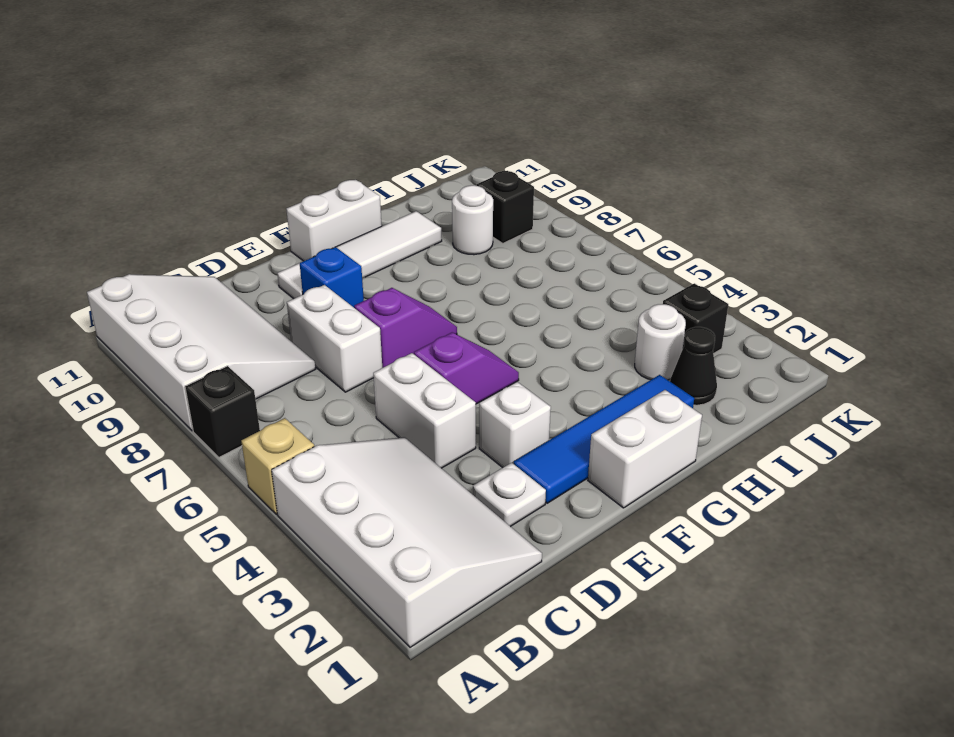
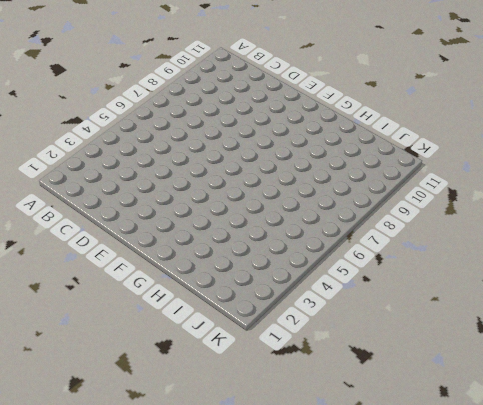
none -> white slope A1:C4 level 1 top A
none -> tan brick A5 level 1
none -> black brick A7 level 1

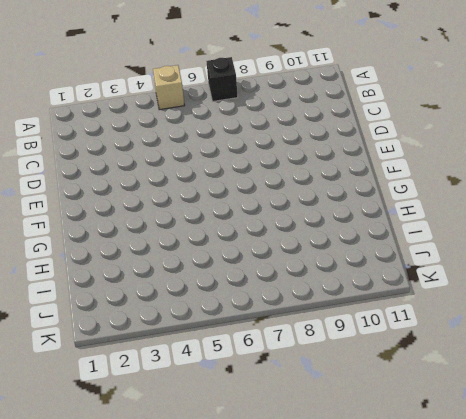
none -> white slope A1:C4 level 1 top A
none -> white slope A8:C11 level 1 top A
none -> white plate D2 level 1

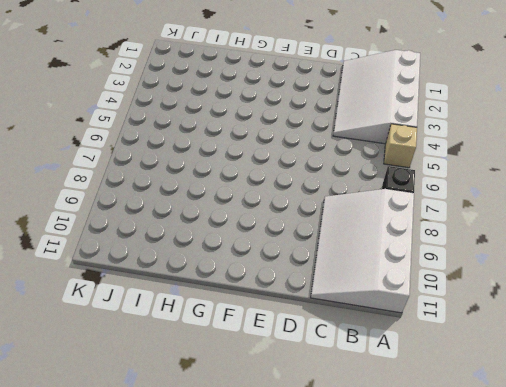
none -> white plate D2 level 1
none -> white brick D4:D5 level 1
none -> white brick D7:D8 level 1

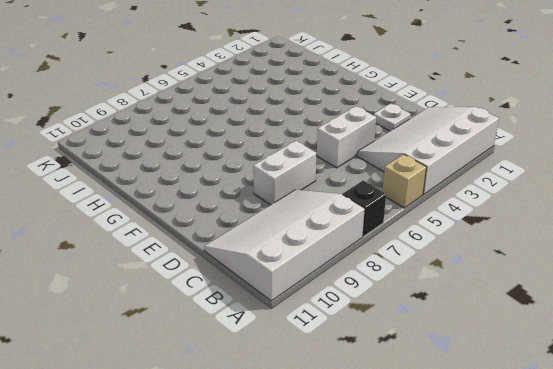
none -> blue tile E2:H2 level 1
none -> white brick E3 level 1
none -> purple slope E5:F5 level 1 top E

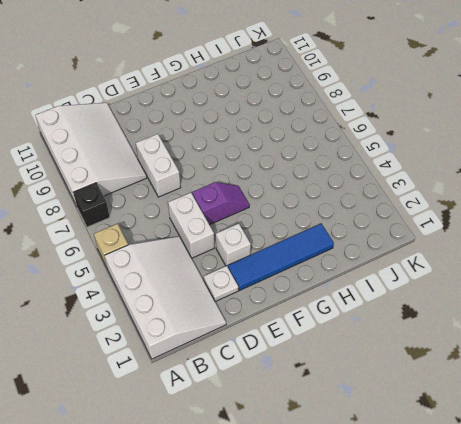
none -> purple slope E7:F7 level 1 top E
none -> blue brick E9 level 1
none -> white tile E10:H10 level 1

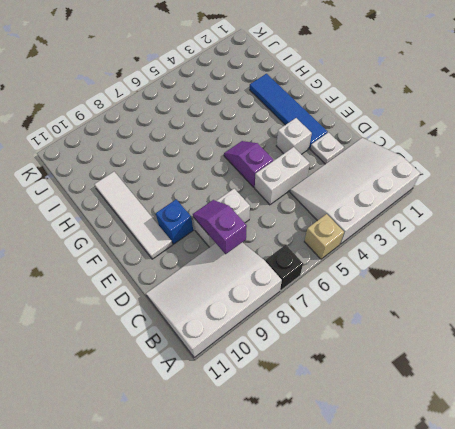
purple slope C8:D8 level 2 top C -> purple slope E7:F7 level 1 top E
none -> white brick F1:G1 level 1
none -> white brick F11:G11 level 1
none -> black cone I2 level 1

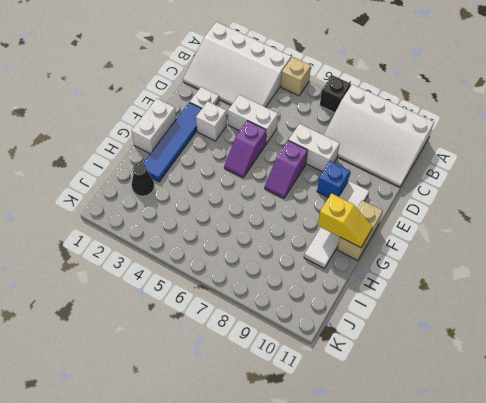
tan brick F11:G11 level 1 -> white brick F11:G11 level 1
yellow slope G10:G11 level 2 top 10 -> none
none -> white round brick I3 level 1
none -> white round brick I9 level 1
none -> black brick J3 level 1

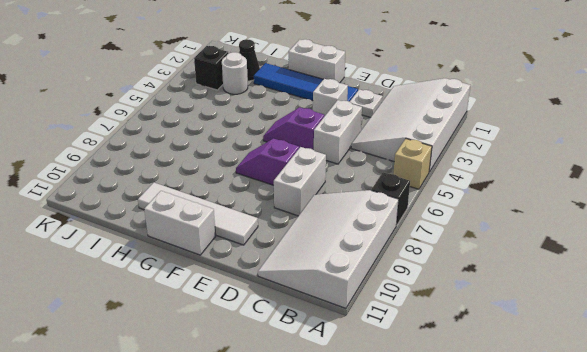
none -> blue brick E9 level 1
none -> white round brick I9 level 1
none -> black brick J9 level 1

